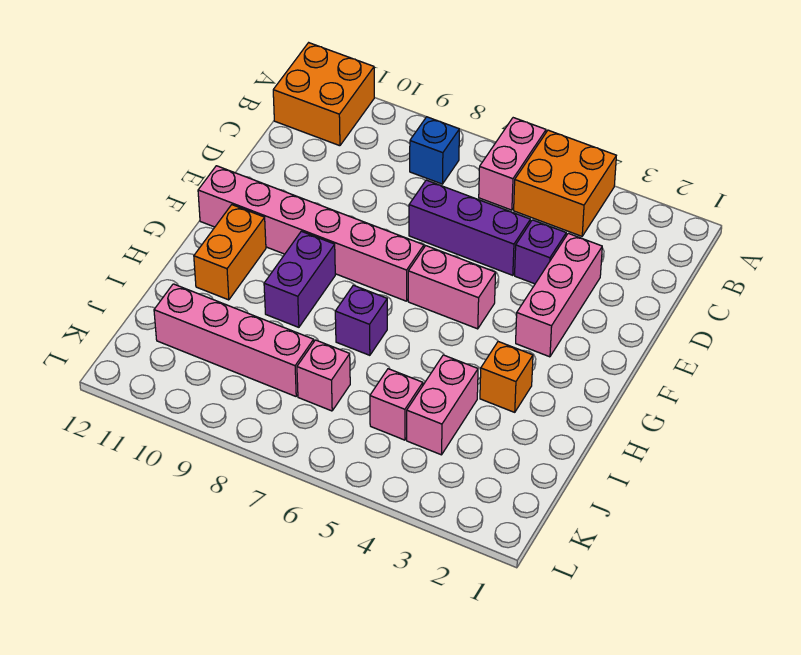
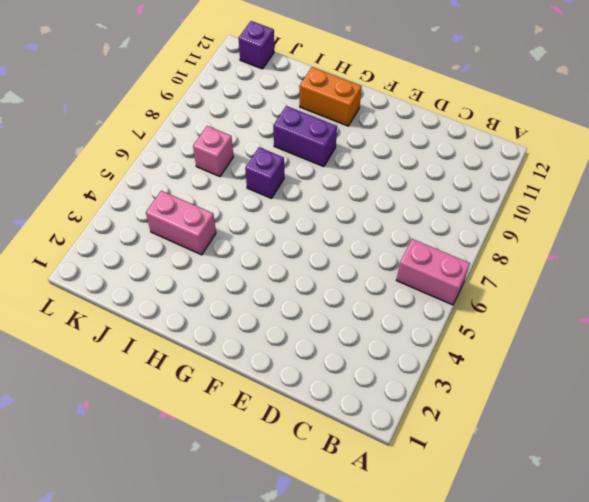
purple brick K12 level 1 -> purple brick D4 level 1
none -> orange brick A4:B5 level 1
none -> orange brick A11:B12 level 1
none -> blue brick B8 level 1

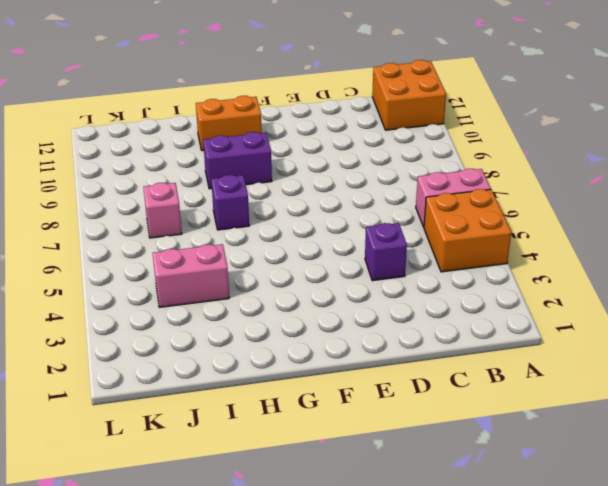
none -> blue brick B8 level 1
none -> pink brick D3:F3 level 1
none -> purple brick D5:D7 level 1

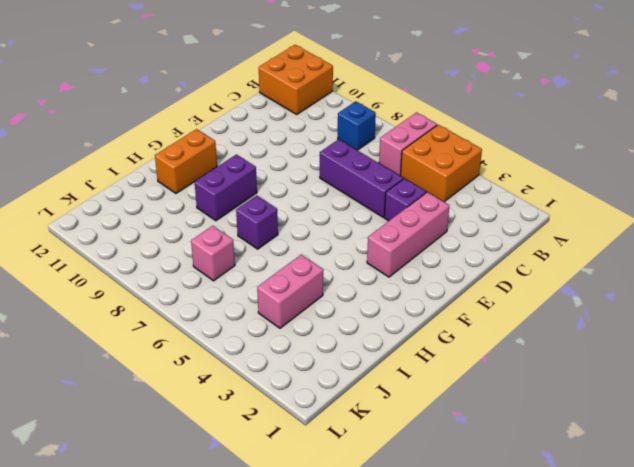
none -> pink brick F5:F6 level 1
none -> pink brick F7:F12 level 1
none -> orange brick H3 level 1

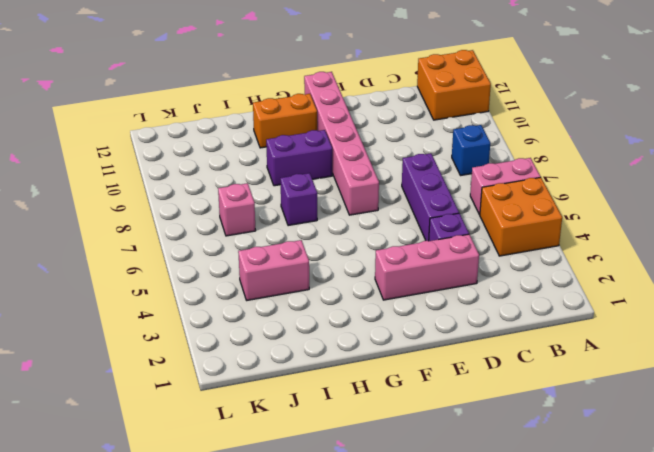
none -> pink brick F5:F6 level 1
none -> orange brick H3 level 1
none -> pink brick J5 level 1

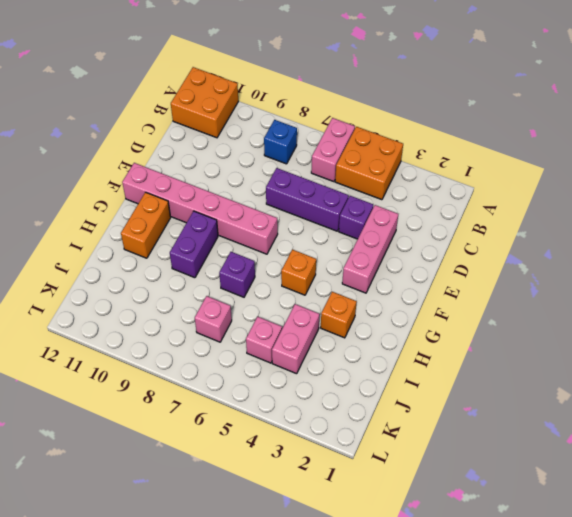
orange brick G5 level 1 -> none
none -> pink brick F5:F6 level 1
none -> pink brick J8:J11 level 1

